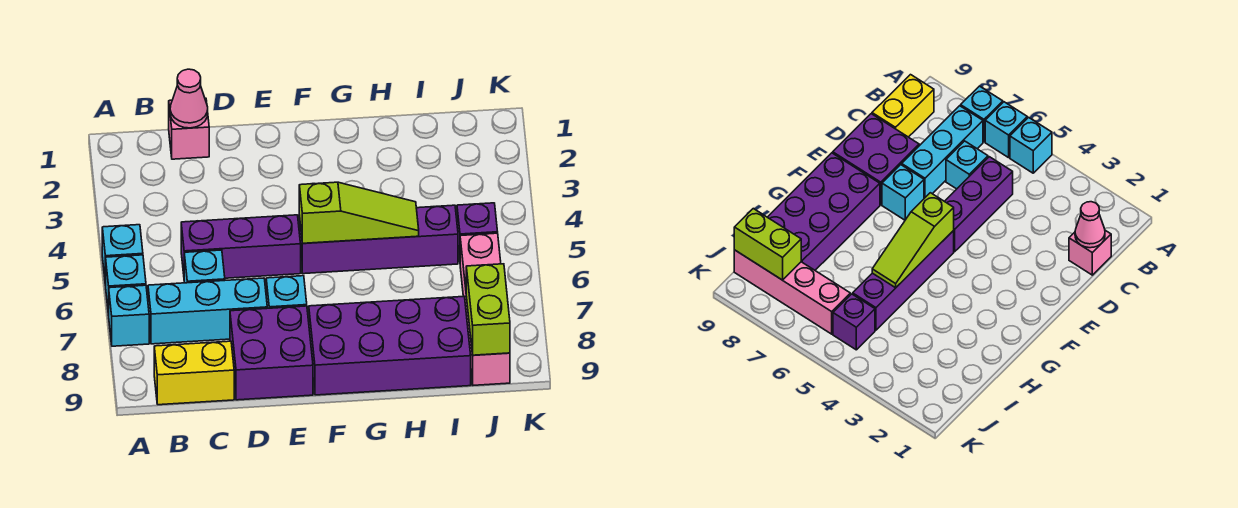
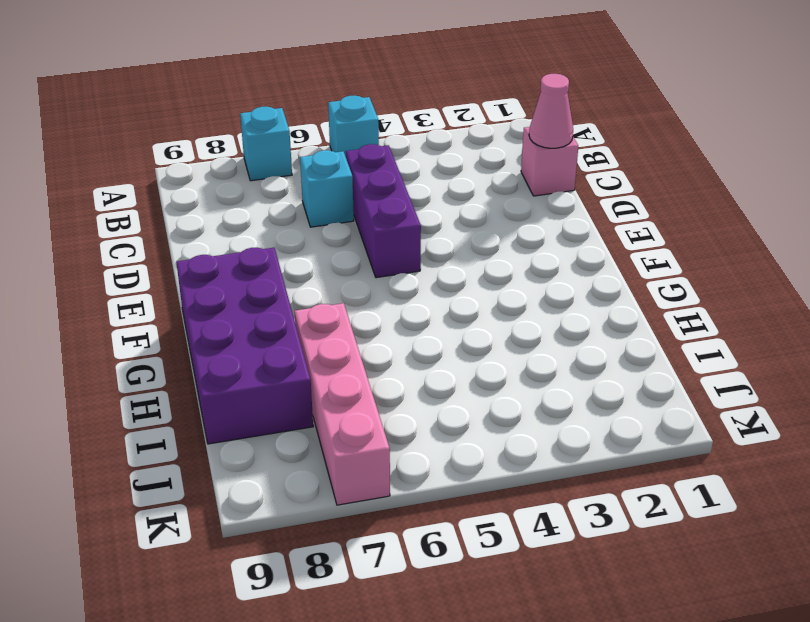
pink brick H7:K7 level 1 -> pink brick J6:J9 level 1
none -> cyan brick A6 level 1
none -> cyan brick B7:D7 level 1
none -> yellow brick B9:C9 level 1

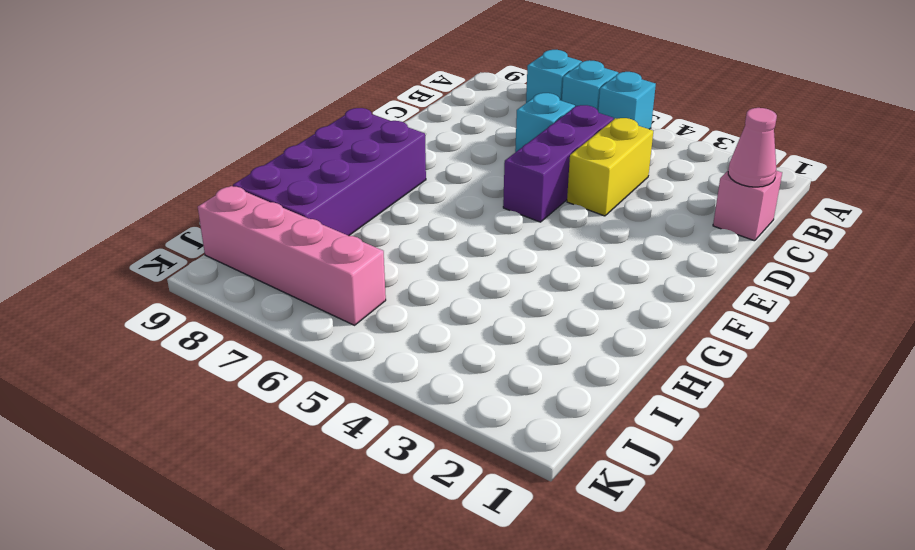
yellow brick C4:D4 level 1 -> yellow brick B9:C9 level 1
none -> cyan brick B7:D7 level 1
none -> purple brick D8:E9 level 1
none -> cyan brick E7 level 1

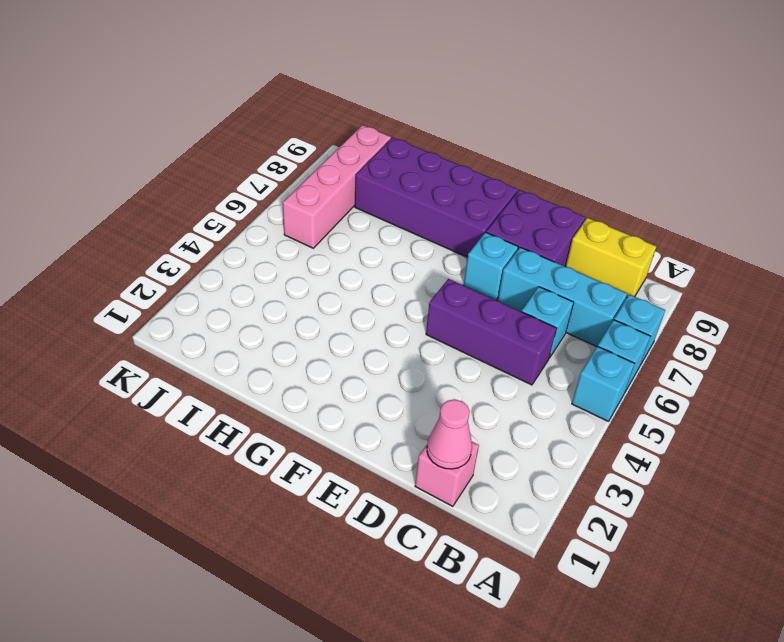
none -> purple brick F5:I5 level 1
none -> purple brick J5 level 1
none -> lime slope F5:H5 level 2 top F

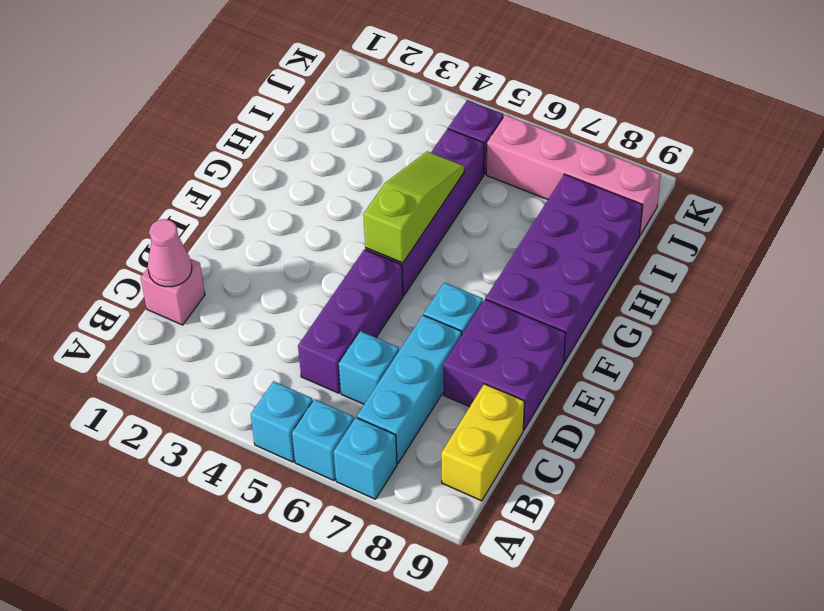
none -> lime brick J8:J9 level 2

